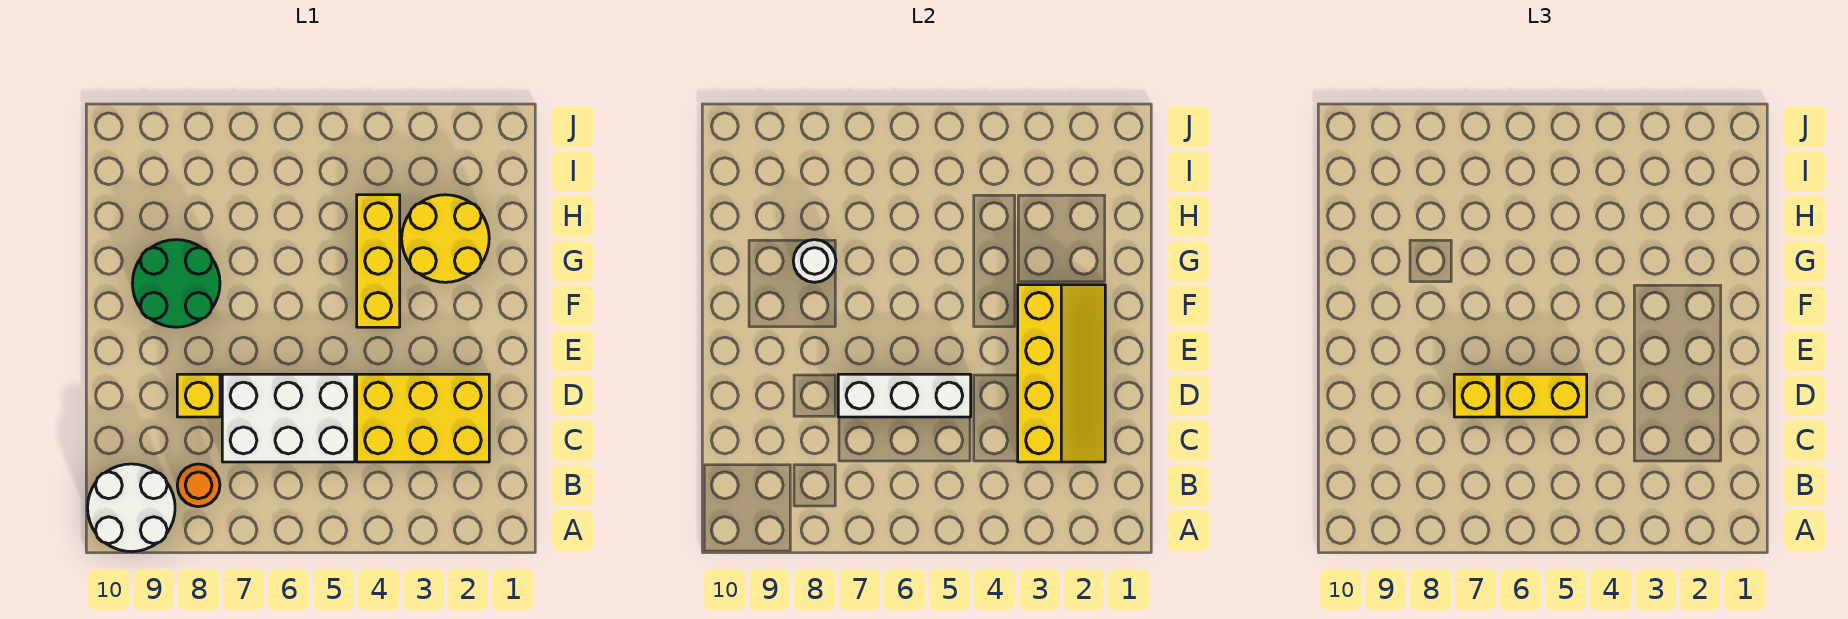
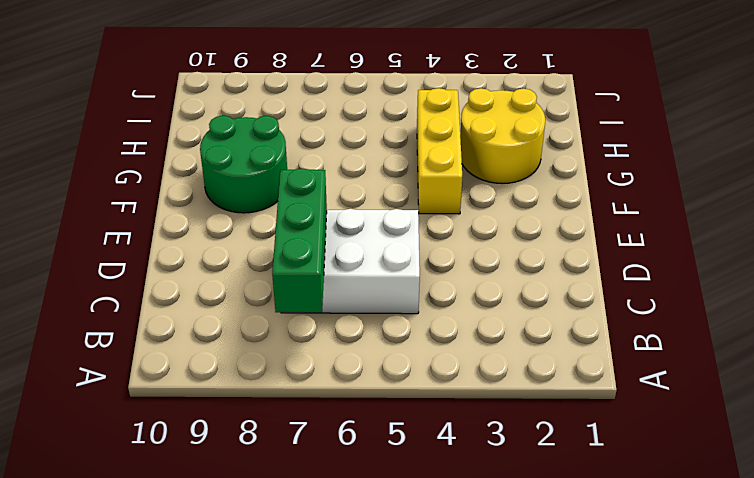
green brick B7:D7 level 2 -> white brick D5:D7 level 2
none -> white round brick A9:B10 level 1
none -> orange round brick B8 level 1
none -> yellow brick C2:D4 level 1

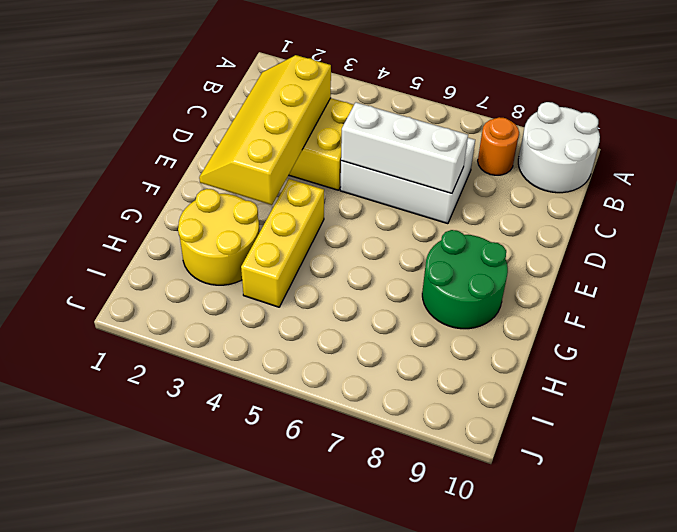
none -> yellow brick D8 level 1
none -> white round brick G8 level 2
none -> yellow brick D5:D6 level 3

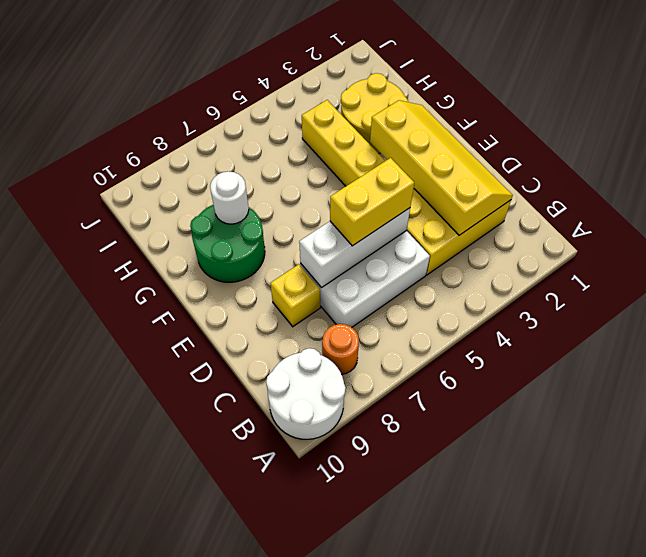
none -> yellow brick D7 level 3

